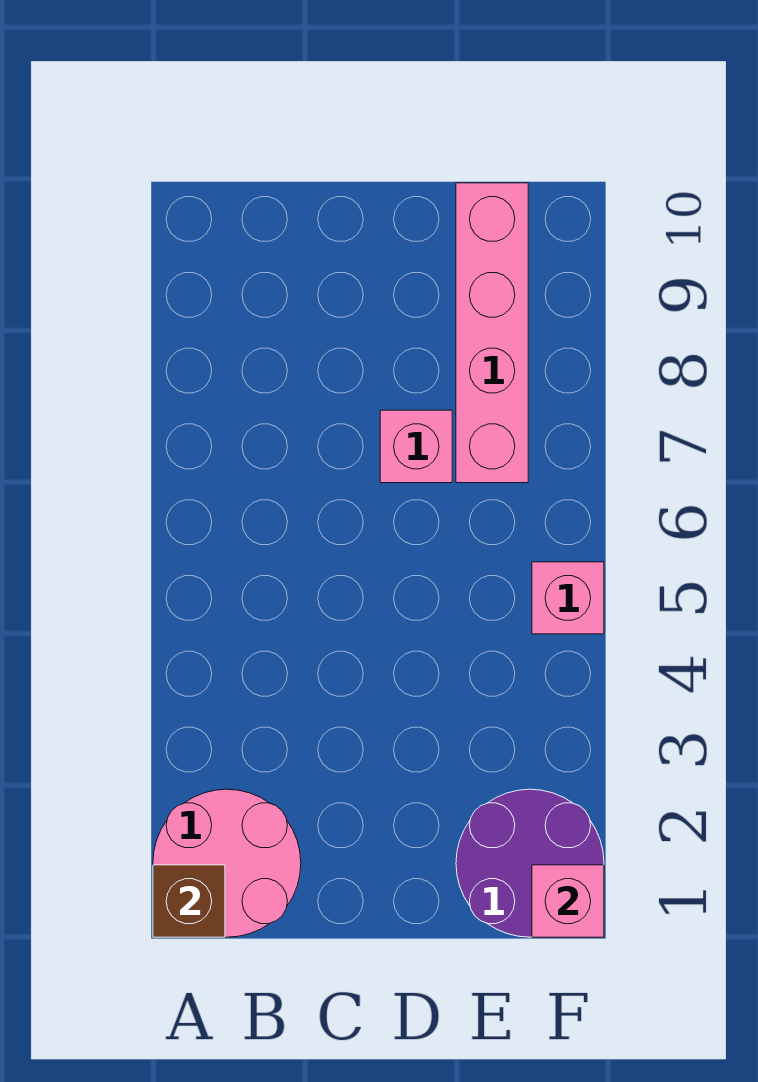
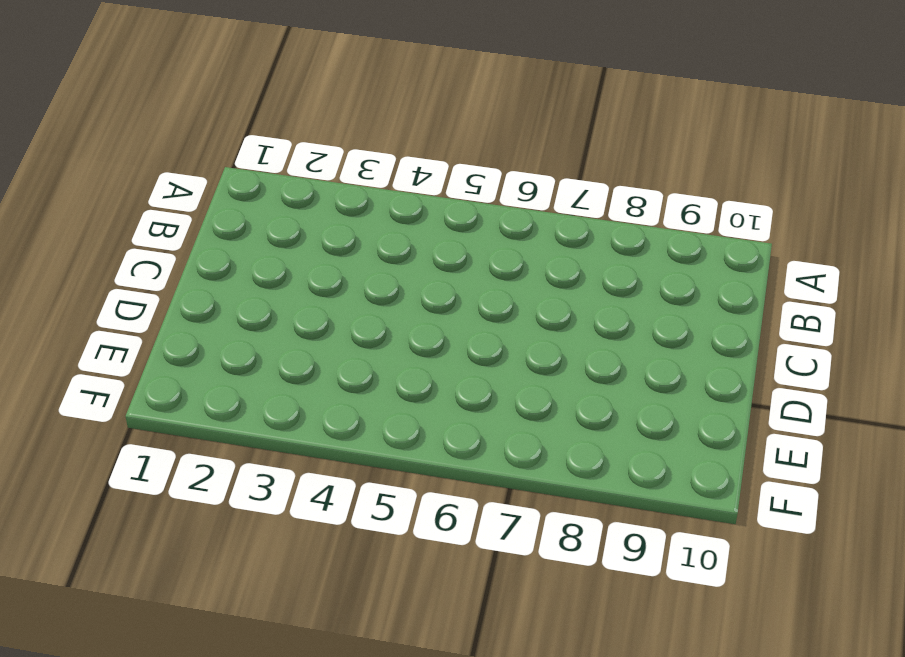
none -> pink round brick A1:B2 level 1
none -> pink brick D7 level 1

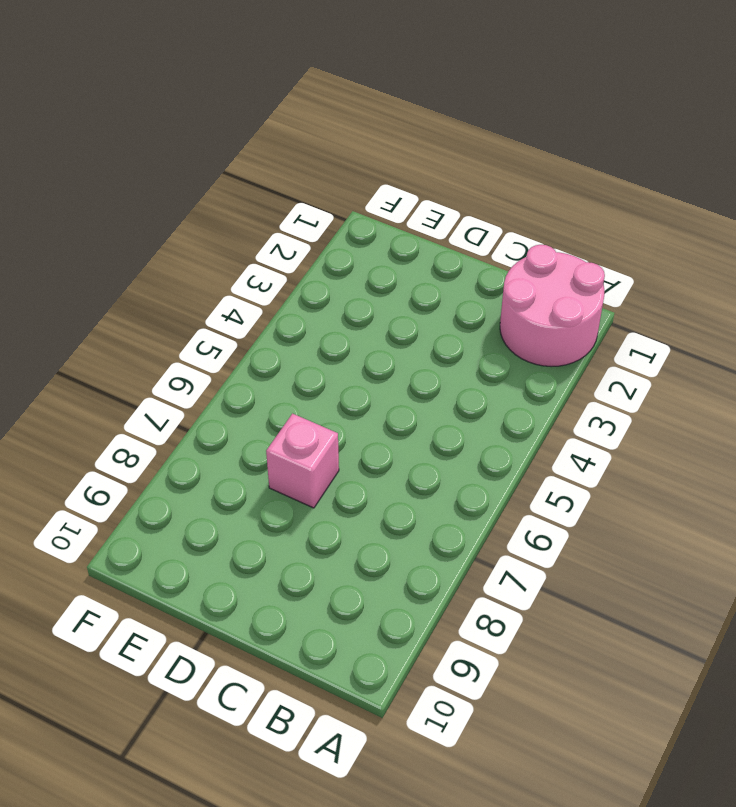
none -> purple round brick E1:F2 level 1
none -> pink brick E7:E10 level 1

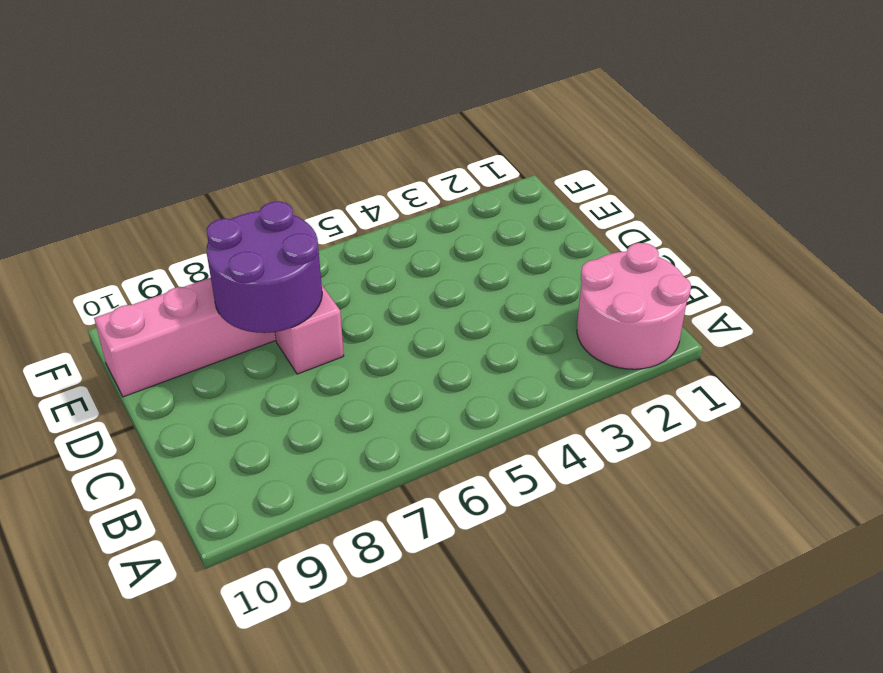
purple round brick D7:E8 level 2 -> purple round brick E1:F2 level 1
none -> pink brick F5 level 1
none -> brown brick A1 level 2

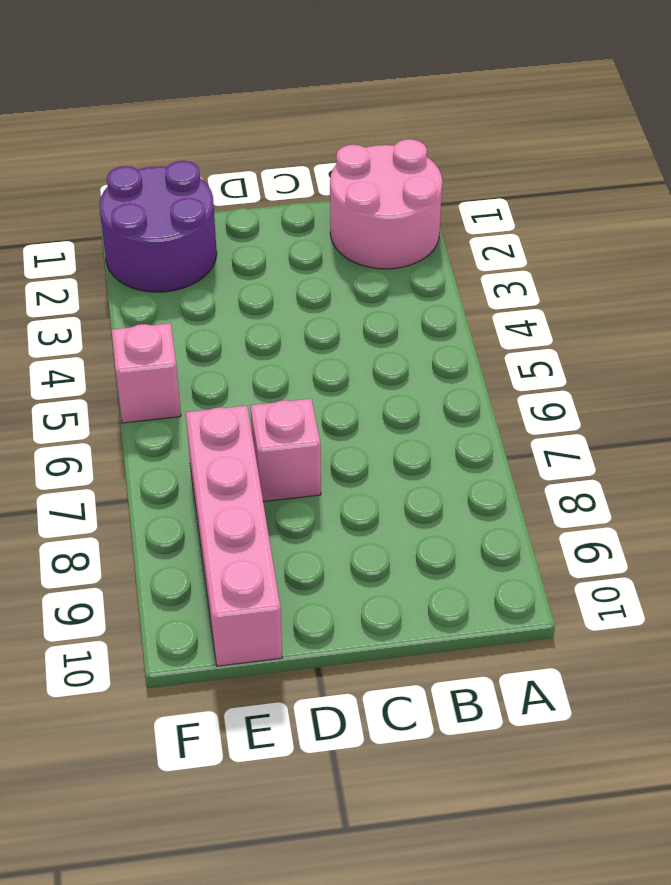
none -> brown brick A1 level 2
none -> pink brick F1 level 2

